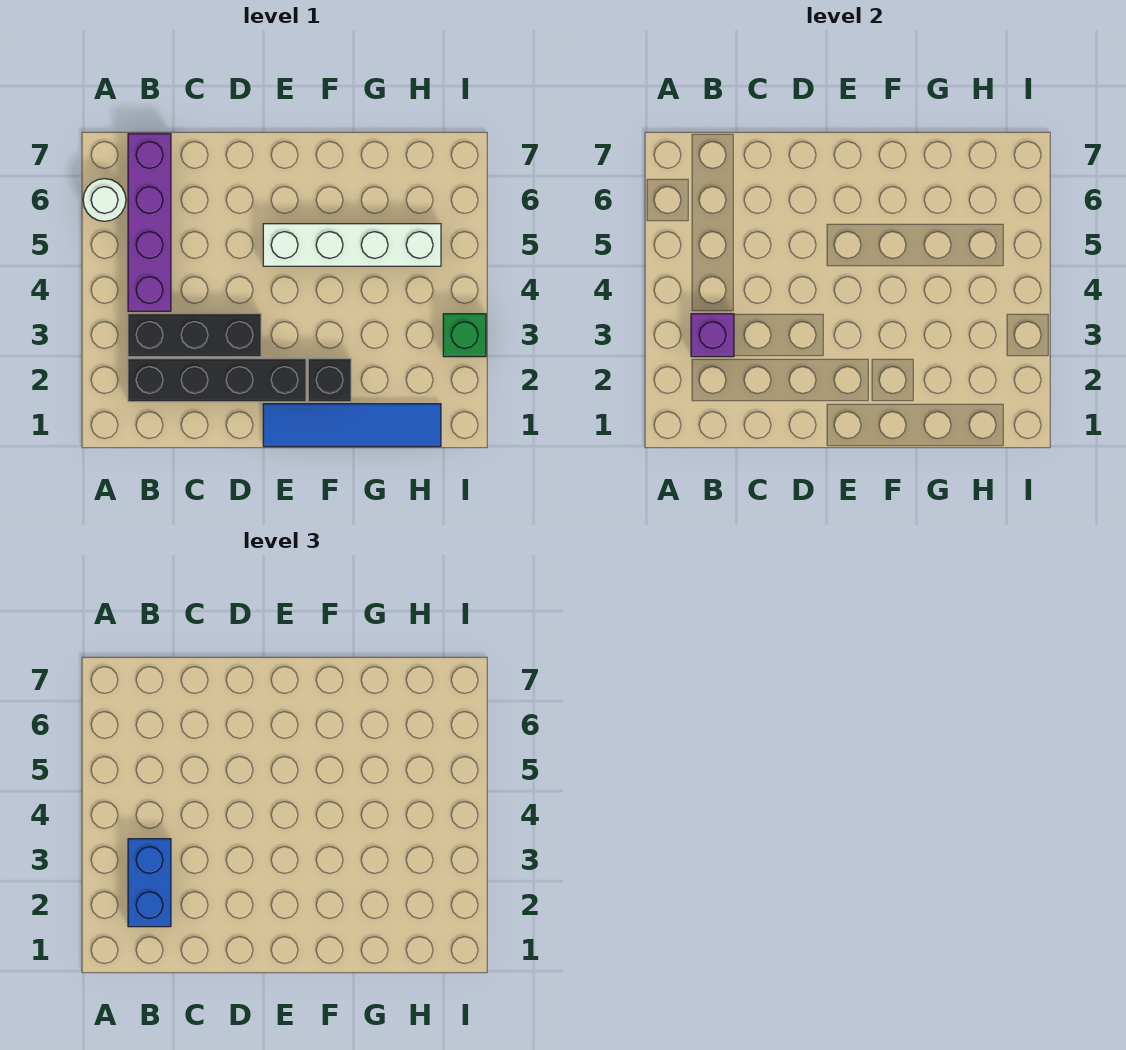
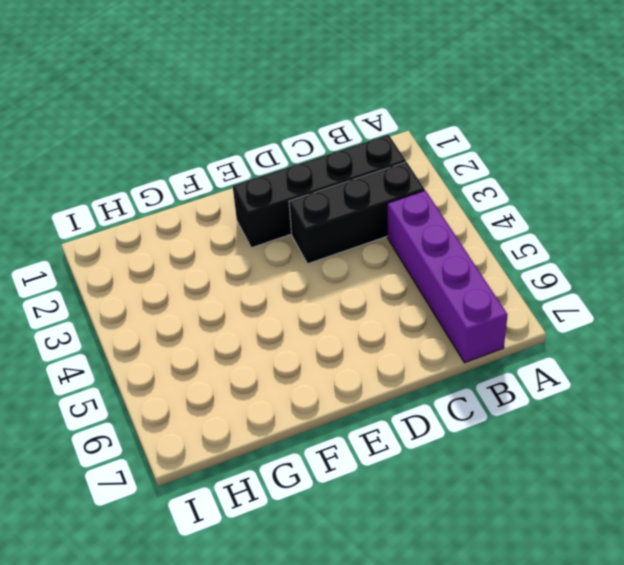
none -> white round brick A6 level 1
none -> blue tile E1:H1 level 1

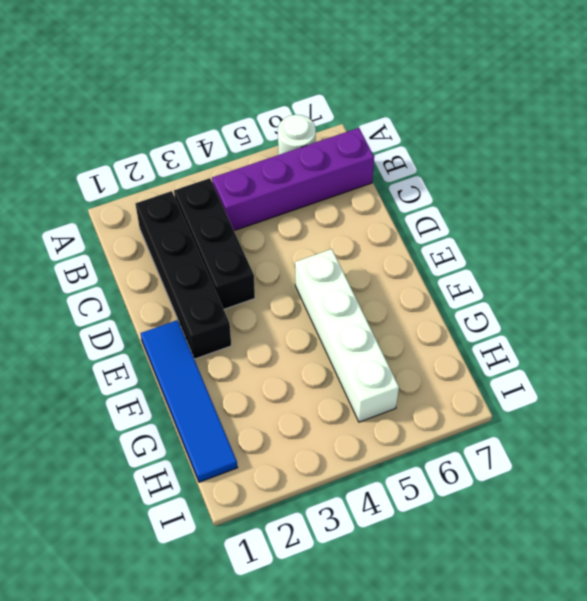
none -> black brick F2 level 1
none -> green brick I3 level 1

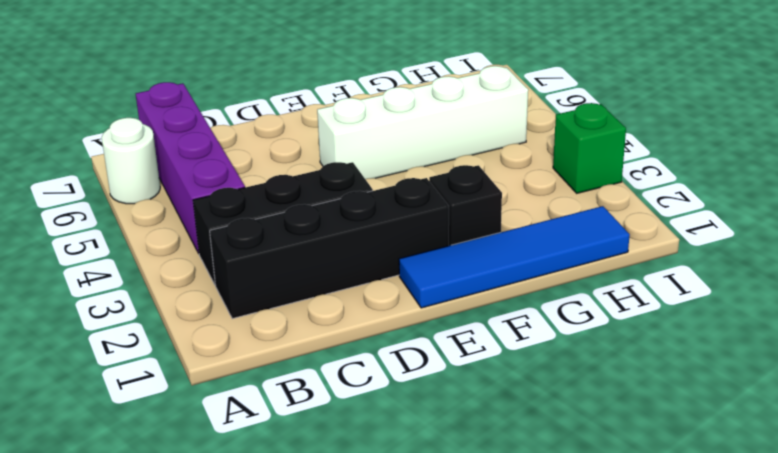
none -> purple brick B3 level 2
none -> blue brick B2:B3 level 3

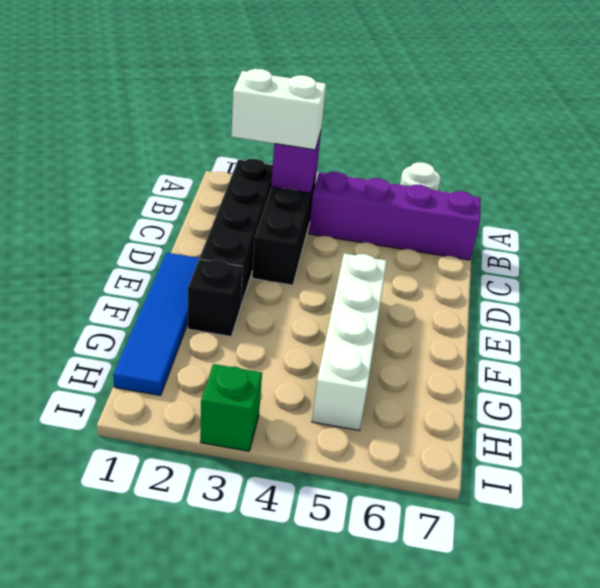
white brick B2:B3 level 3 -> blue brick B2:B3 level 3

